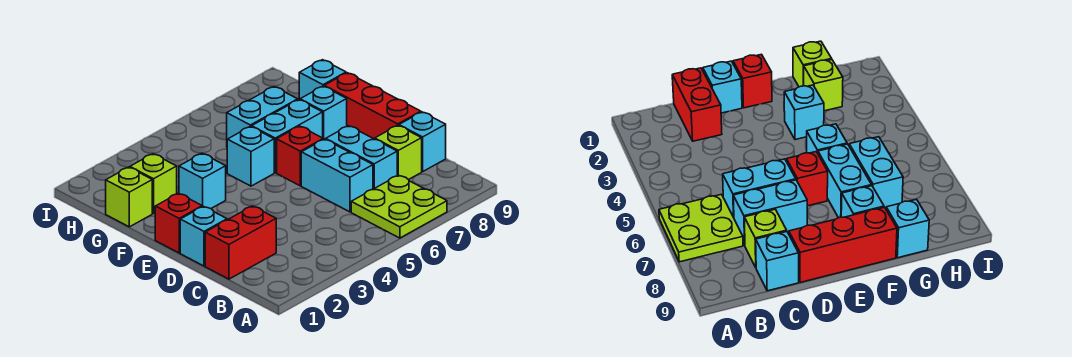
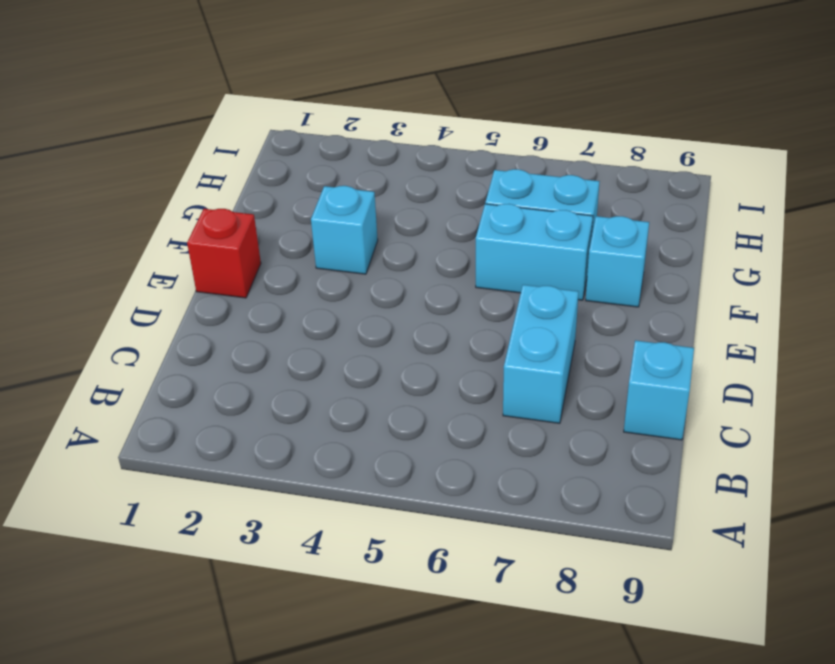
none -> lime plate A6:B7 level 1
none -> red brick C1:C2 level 1
none -> cyan brick C6:D6 level 1

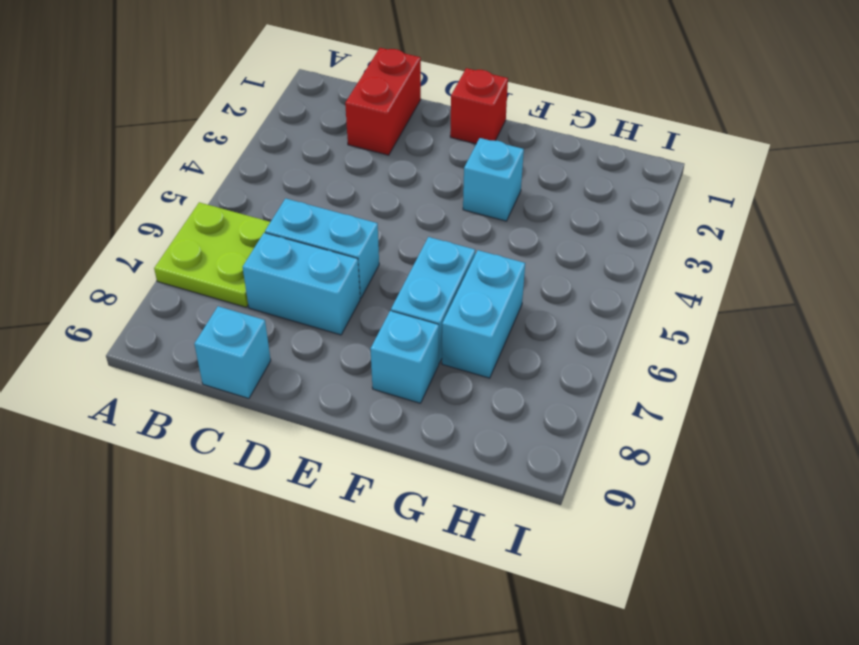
none -> lime brick C8 level 1
none -> cyan brick D1 level 1
none -> red brick D9:F9 level 1

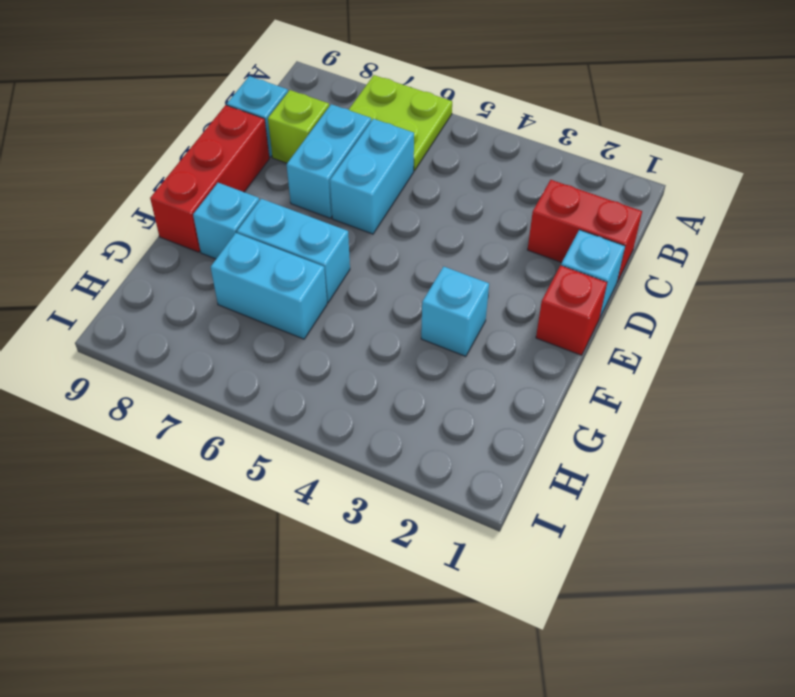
none -> red brick E6 level 1
none -> cyan brick F5 level 1
none -> lime brick G1 level 1

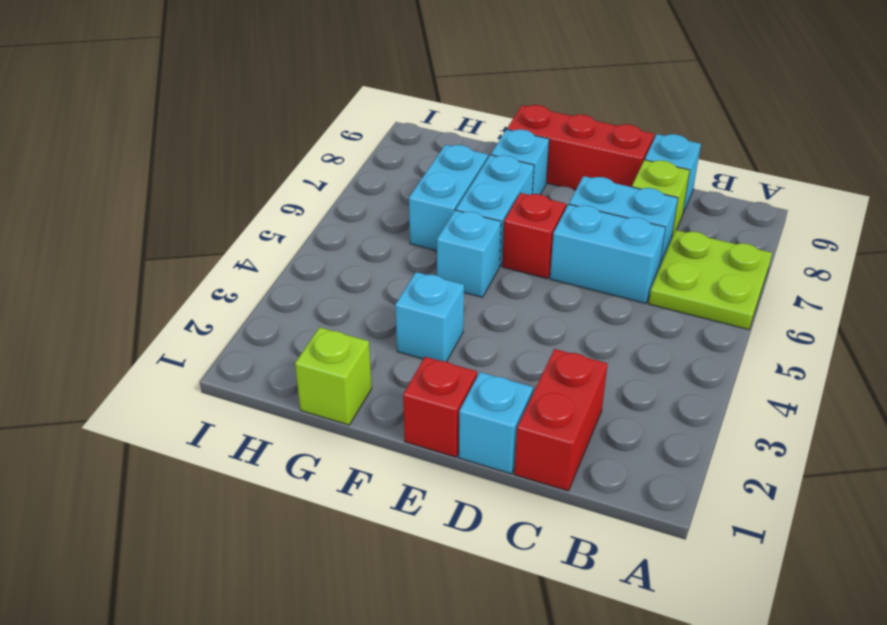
none -> lime brick G2 level 1
none -> cyan brick G9 level 1

